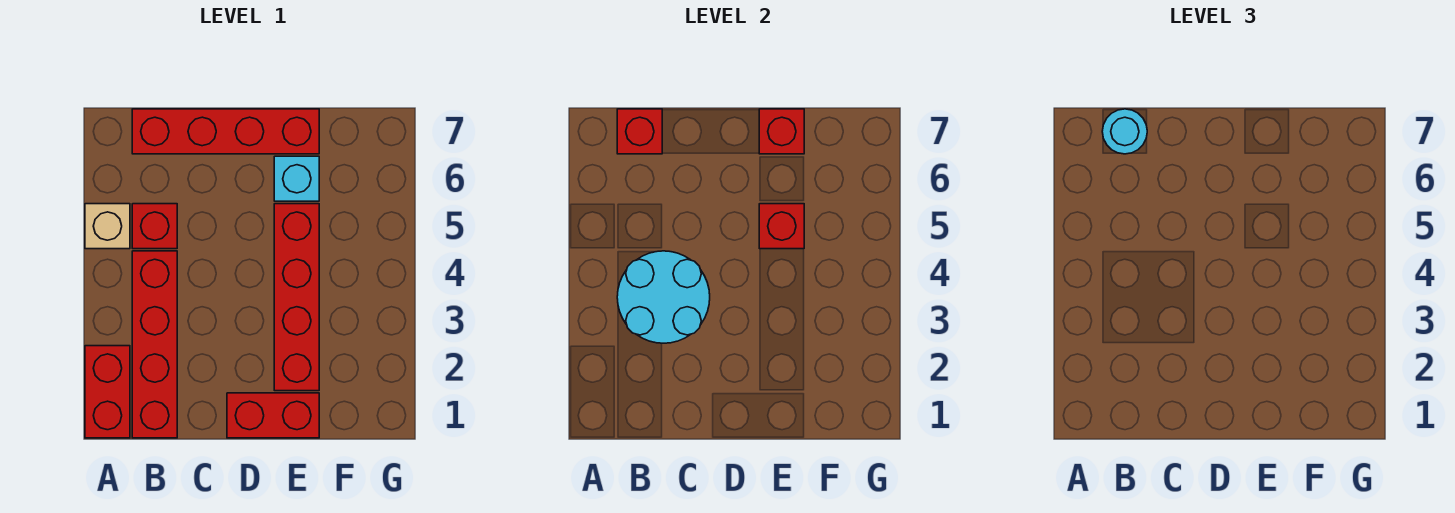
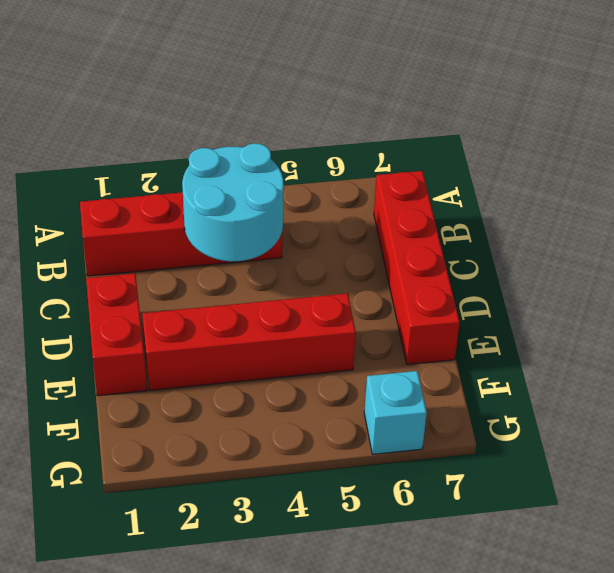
cyan brick G6 level 1 -> cyan brick E6 level 1
none -> red brick A1:A2 level 1
none -> tan brick A5 level 1
none -> red brick B5 level 1

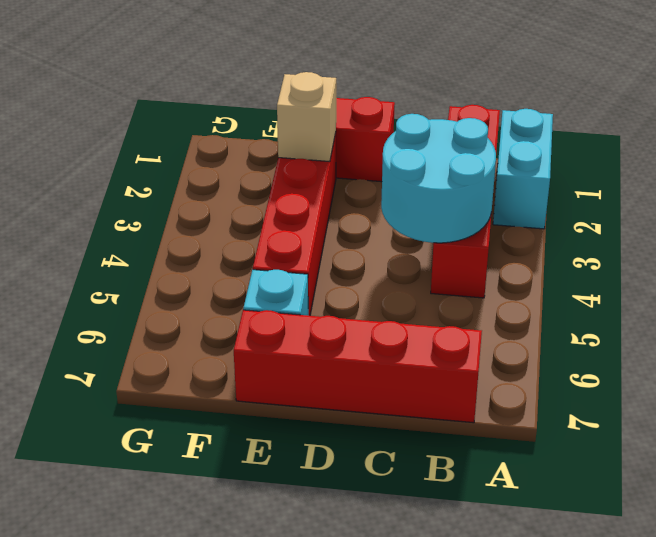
cyan brick A1:A2 level 1 -> red brick A1:A2 level 1
tan brick E2 level 2 -> tan brick A5 level 1
none -> red brick B5 level 1
none -> red brick B7 level 2
none -> red brick E5 level 2

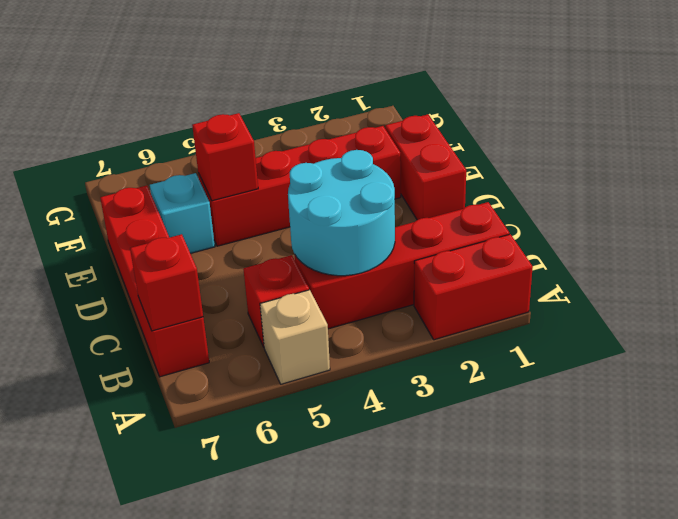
none -> red brick E7 level 2
none -> cyan round brick B7 level 3

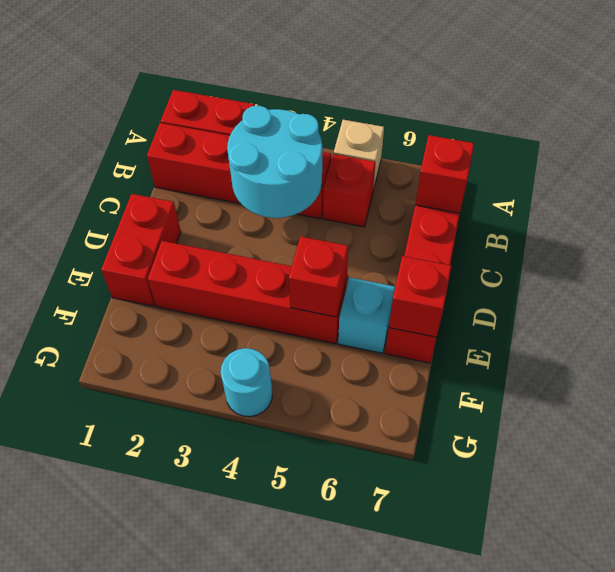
cyan round brick G4 level 1 -> cyan round brick B7 level 3

